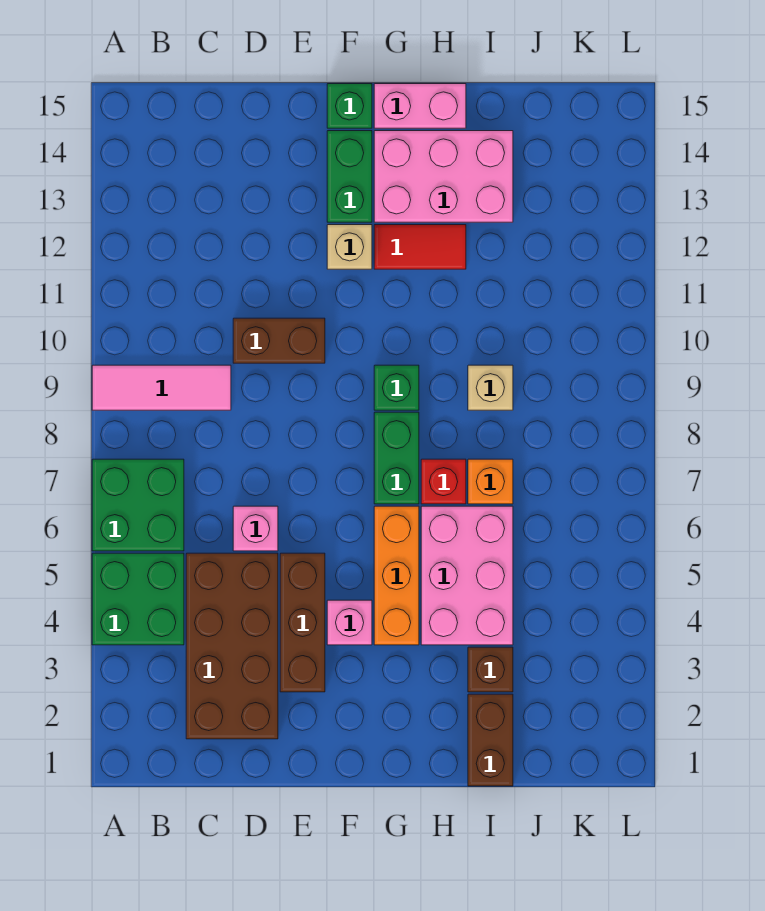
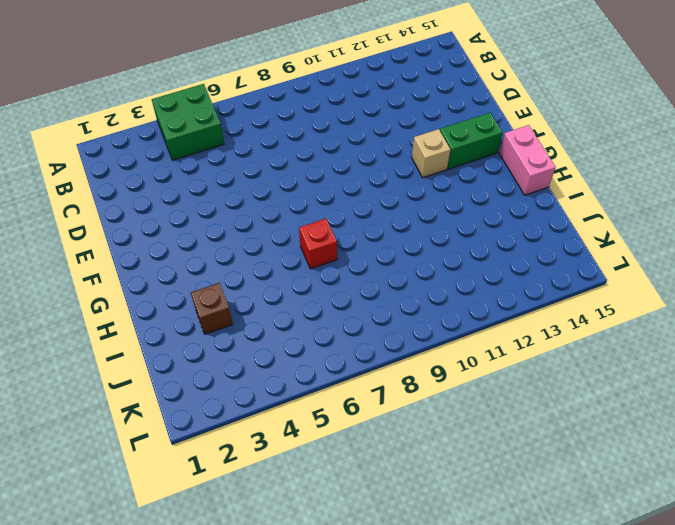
none -> green brick A6:B7 level 1
none -> pink tile A9:C9 level 1
none -> brown brick C2:D5 level 1

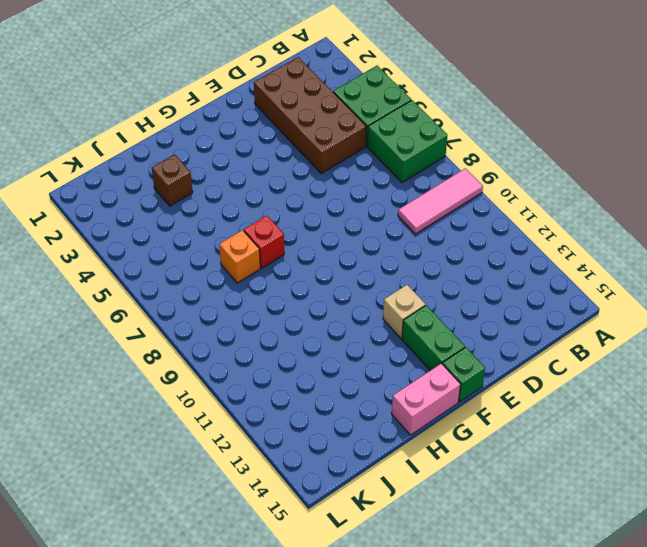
none -> pink brick D6 level 1
none -> brown brick D10:E10 level 1
none -> brown brick E3:E5 level 1

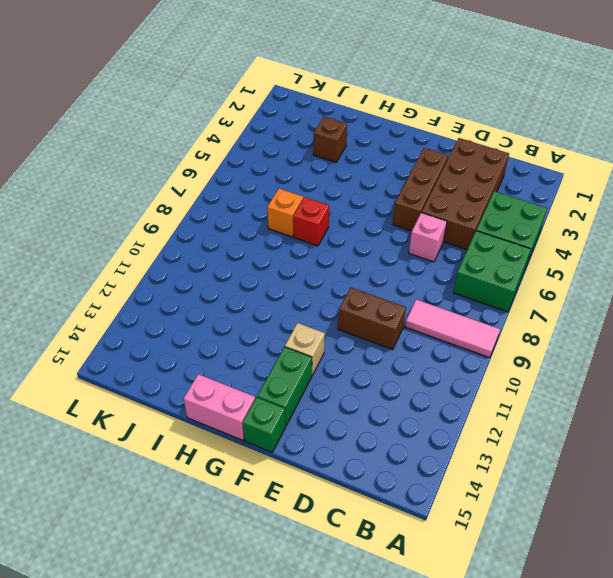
none -> pink brick F4 level 1
none -> orange brick G4:G6 level 1
none -> green brick G7:G8 level 1

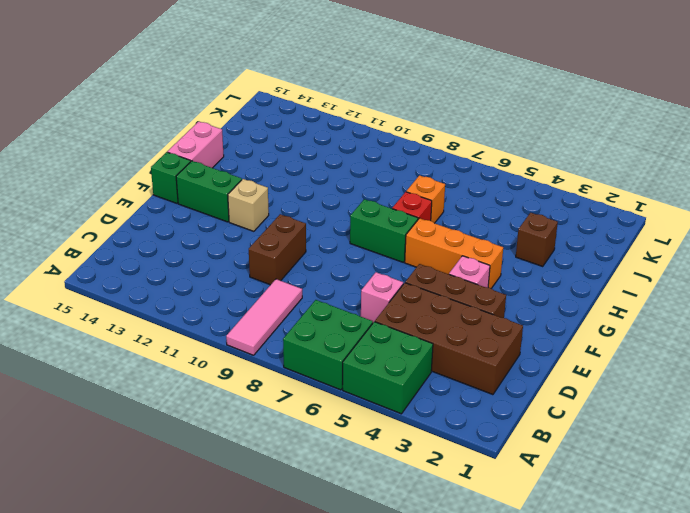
none -> green brick G9 level 1
none -> red tile G12:H12 level 1
none -> pink brick G13:I14 level 1

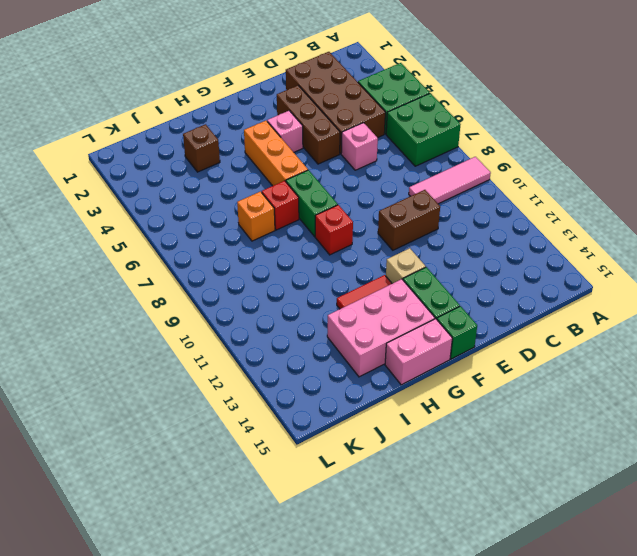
red brick G9 level 1 -> green brick G9 level 1
none -> pink brick H4:I6 level 1
none -> brown brick I1:I2 level 1
none -> tan brick I9 level 1

